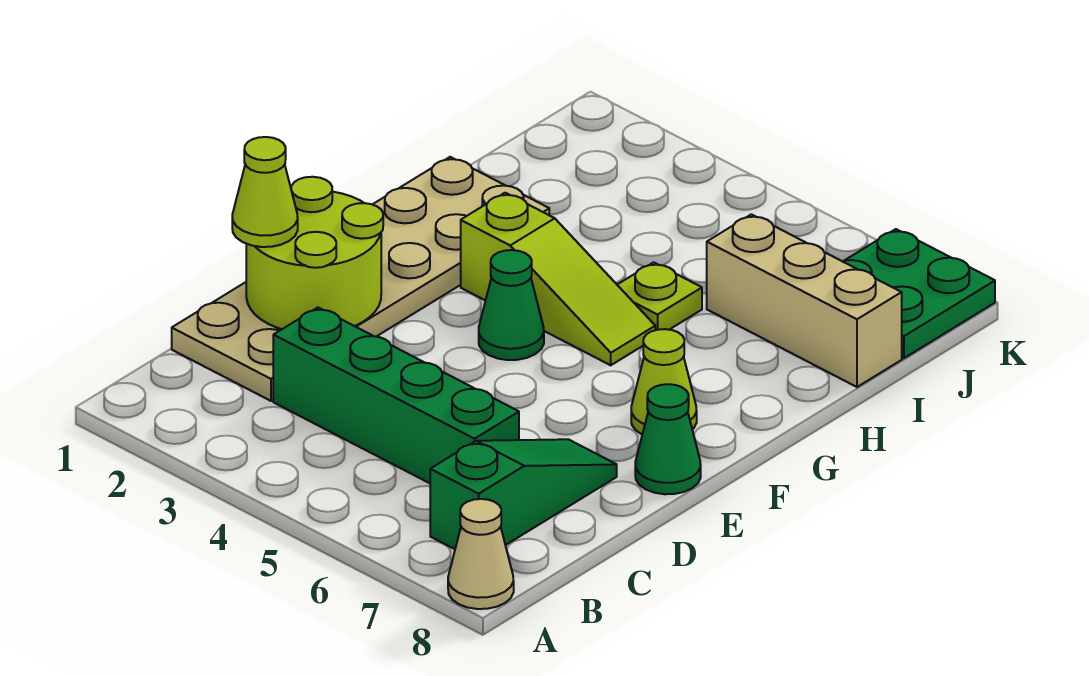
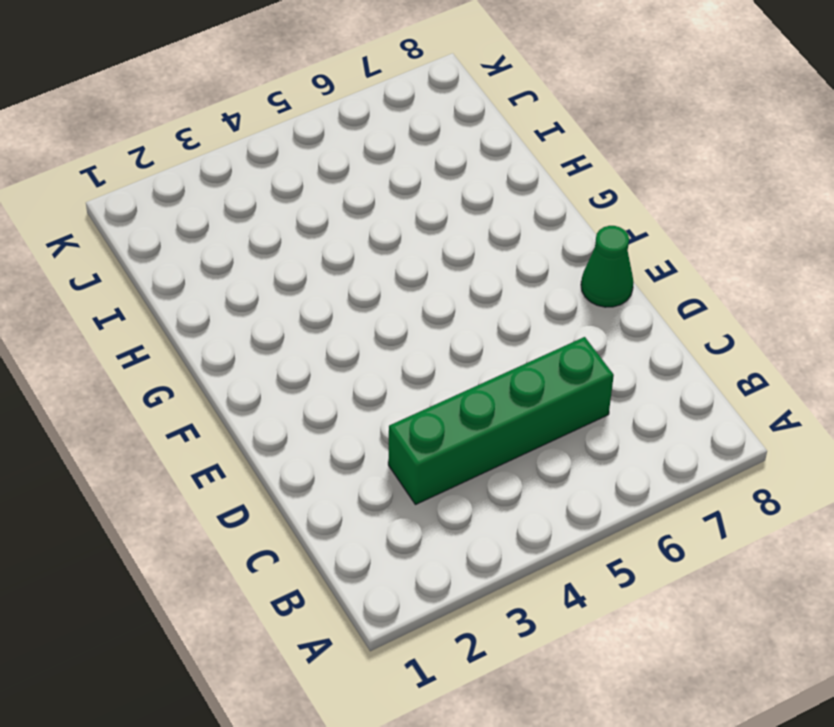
none -> tan cone A8 level 1
none -> green slope B7:D7 level 1 top B
none -> tan plate C1:H2 level 1

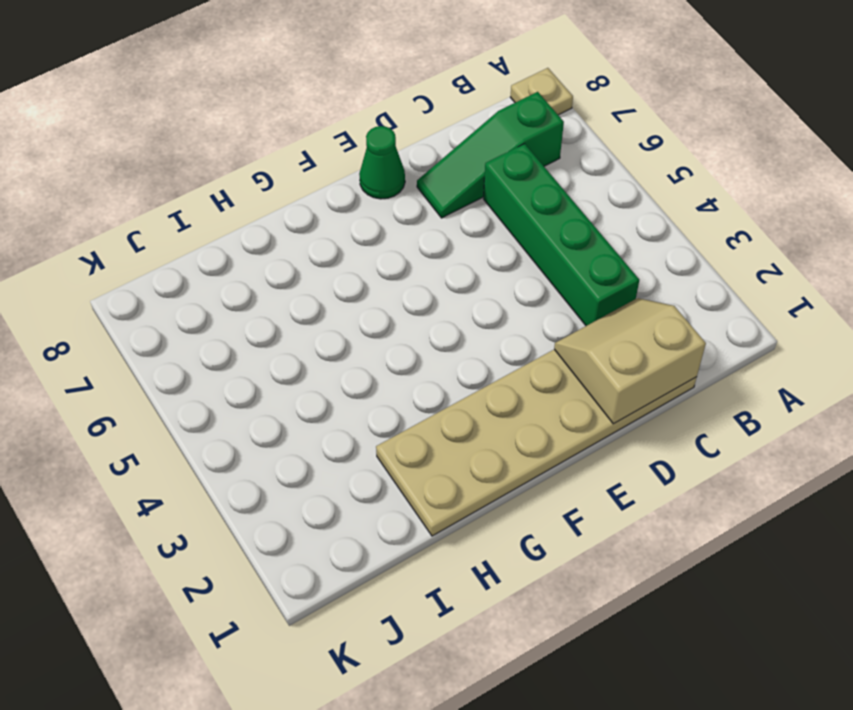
tan plate A8 level 1 -> tan cone A8 level 1
tan slope C1:D2 level 2 top 1 -> lime round brick D1:E2 level 2
none -> green cone F4 level 1
none -> lime cone F7 level 1
none -> lime slope G3:G5 level 1 top 3

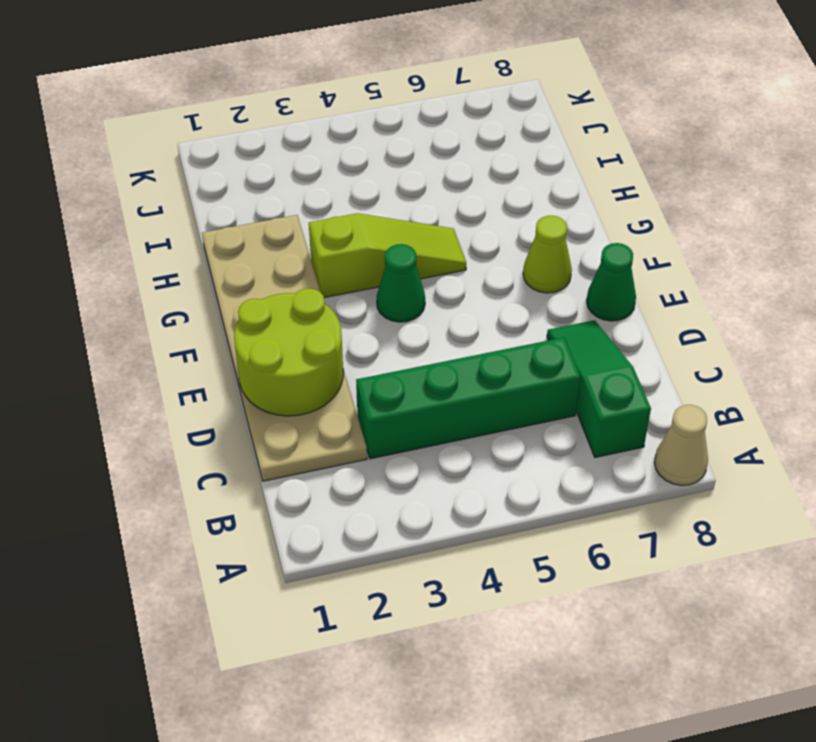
none -> lime plate H5 level 1
none -> tan brick I6:I8 level 1
none -> green plate J7:K8 level 1

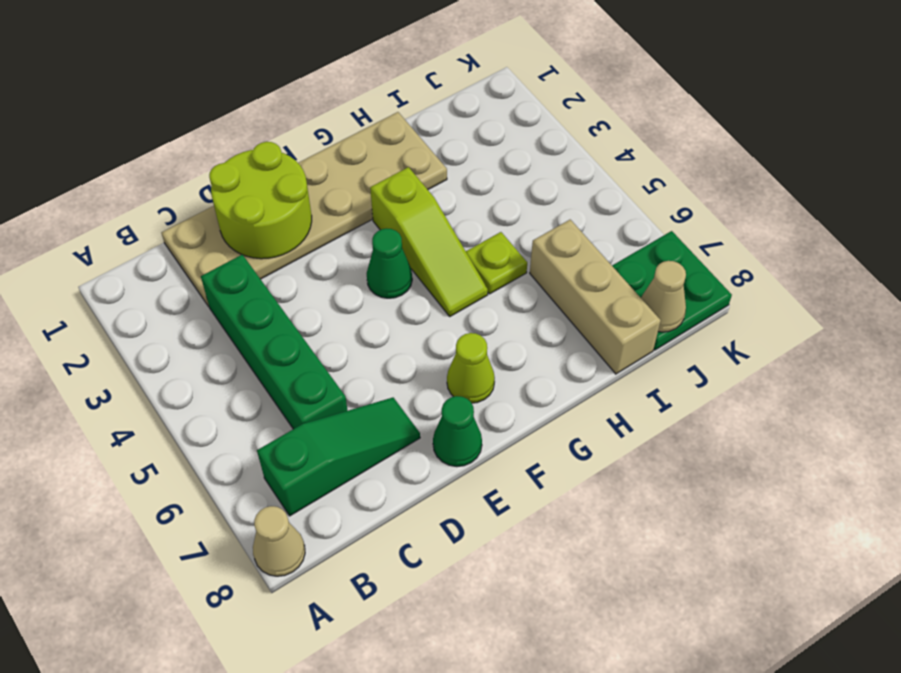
tan cone J8 level 2 -> none
none -> lime cone D1 level 3

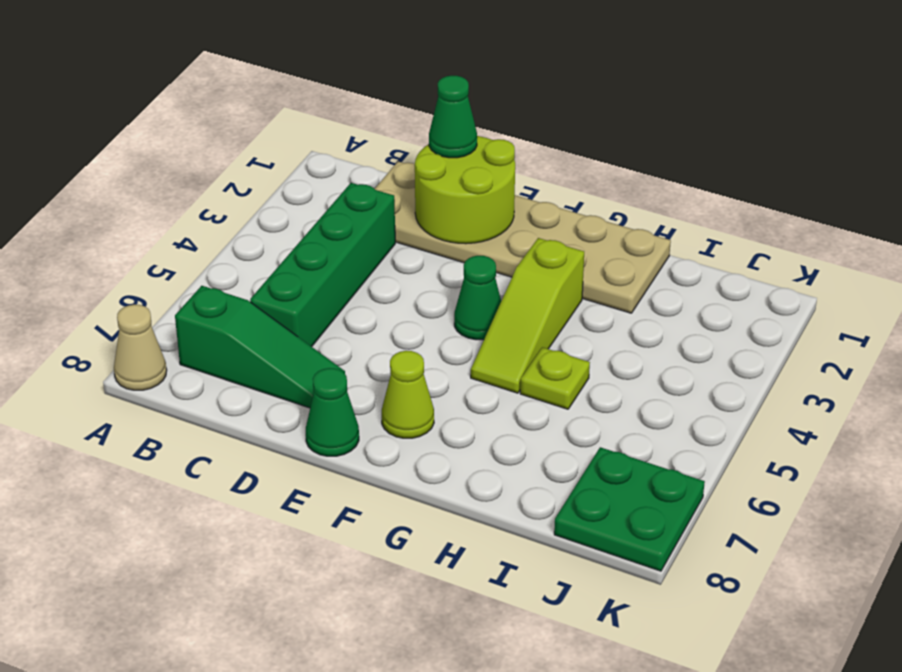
green cone D1 level 3 -> lime cone D1 level 3
none -> tan brick I6:I8 level 1

